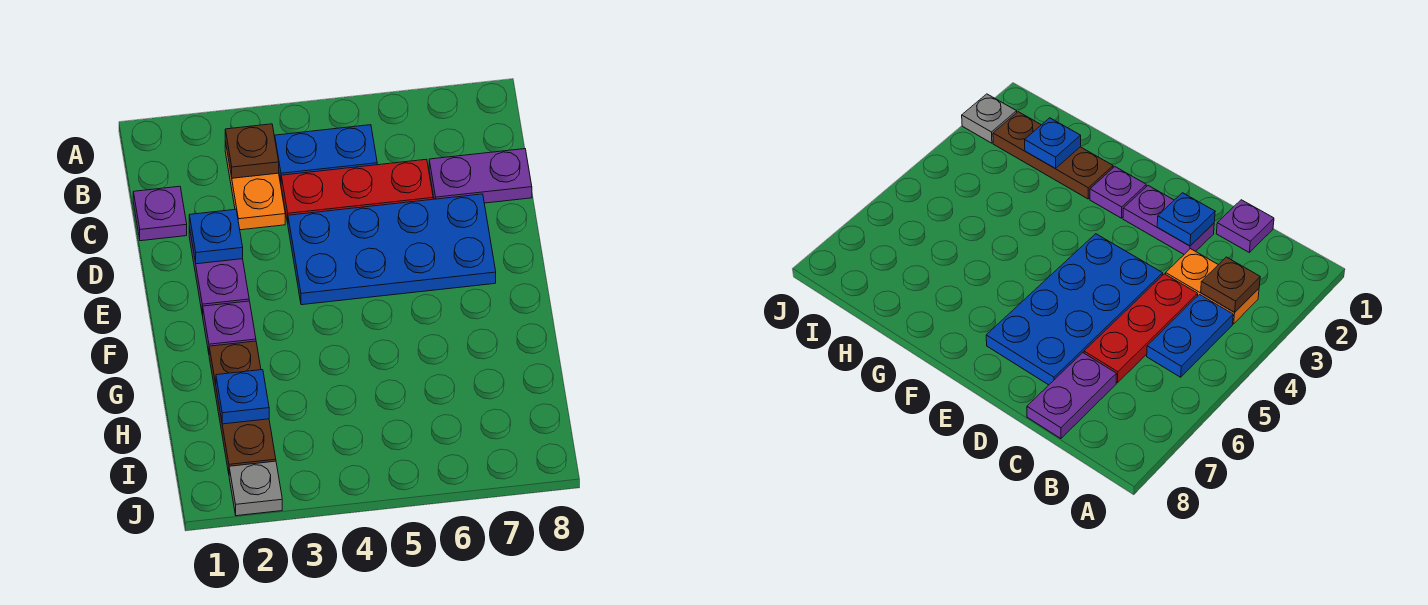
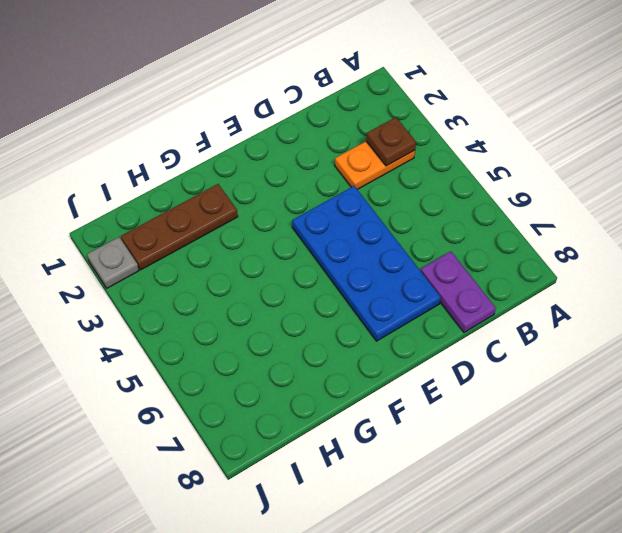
none -> blue plate B4:B5 level 1
none -> purple plate C1 level 1
none -> red plate C4:C6 level 1

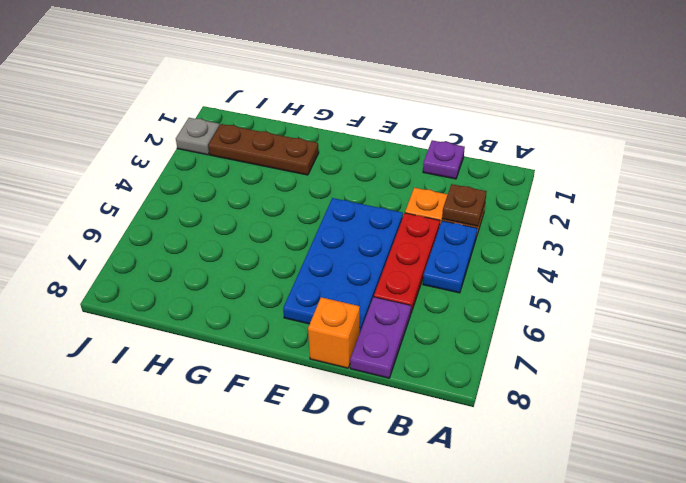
orange brick D8 level 1 -> none
none -> purple plate D2:E2 level 1
none -> purple plate F2 level 1
none -> blue plate D2 level 2

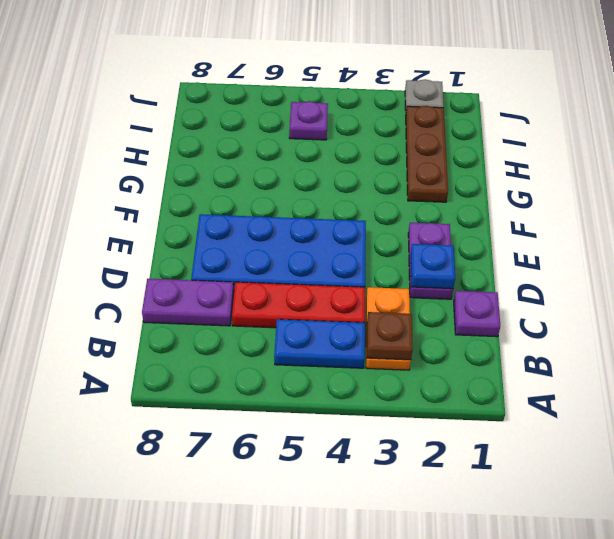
purple plate I5 level 1 -> purple plate F2 level 1
none -> blue plate H2 level 2

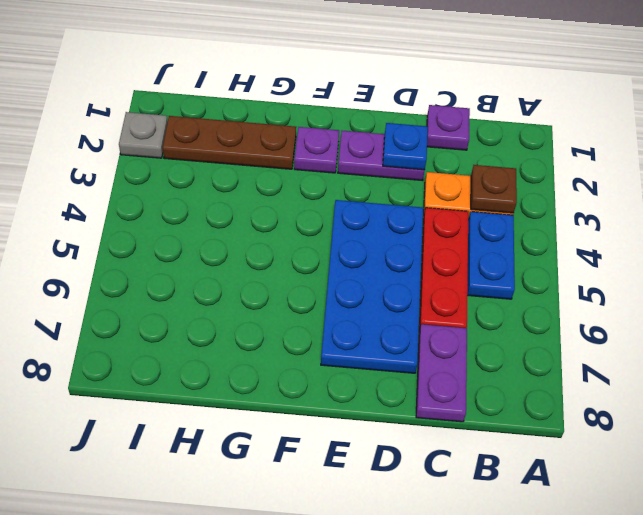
none -> blue plate H2 level 2

